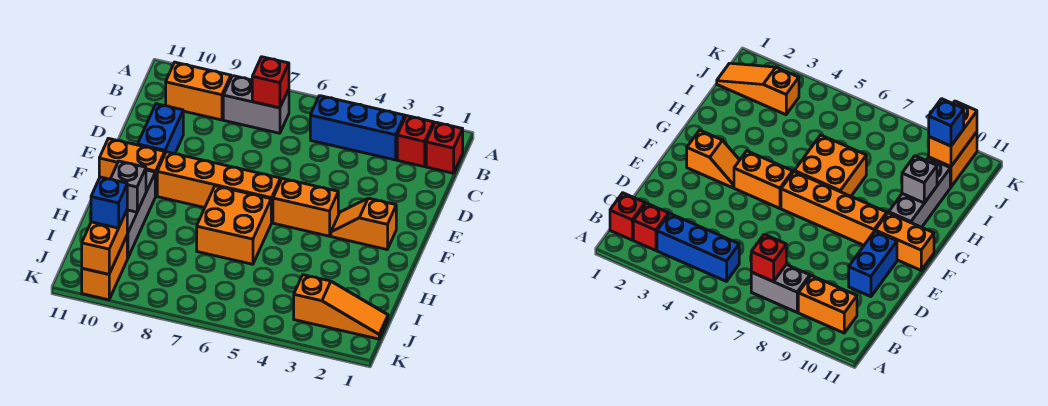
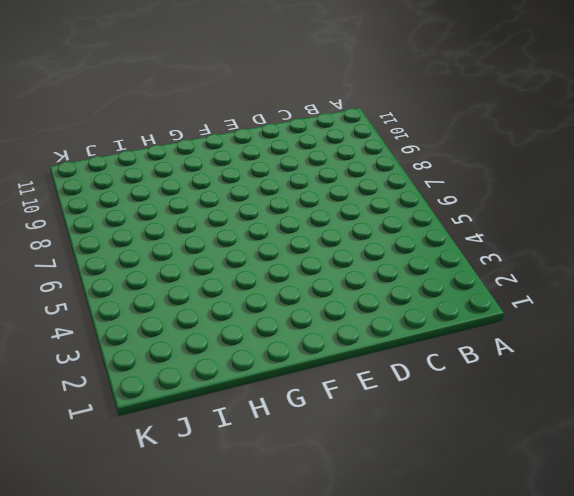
none -> red brick B1 level 1
none -> red brick B2 level 1
none -> blue brick B3:B5 level 1

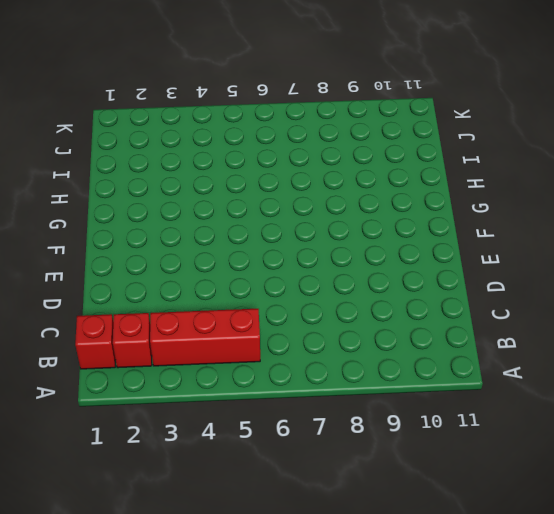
red brick B3:B5 level 1 -> blue brick B3:B5 level 1
none -> grey brick B7:B8 level 1
none -> orange brick B9:B10 level 1
none -> blue brick D10:E10 level 1

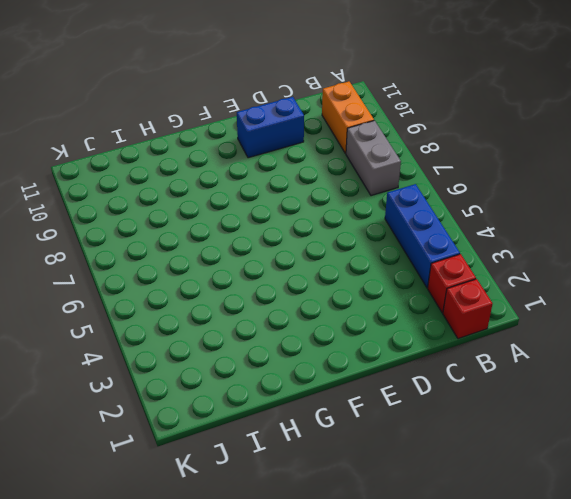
none -> orange slope F2:F3 level 1 top 2
none -> orange brick F4:F5 level 1
none -> orange brick F6:F9 level 1

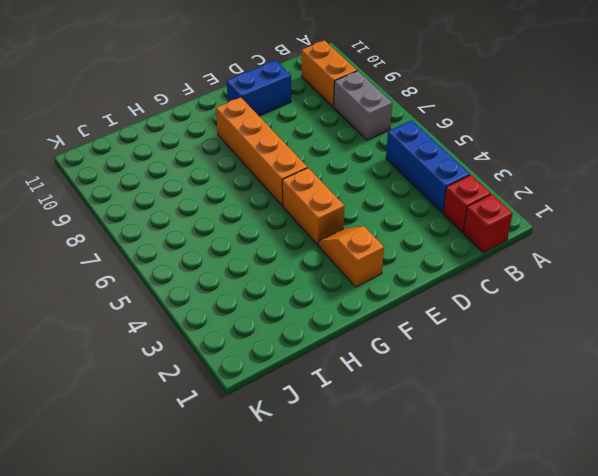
none -> orange brick F10:F11 level 1
none -> orange brick G6:H7 level 1
none -> grey brick G10:I10 level 1

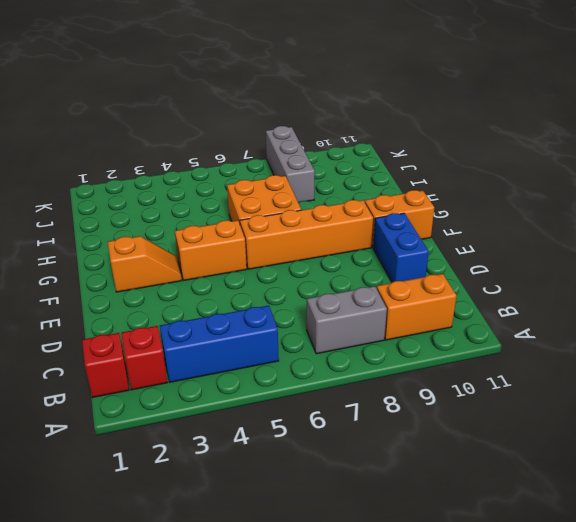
grey brick I8:K8 level 1 -> grey brick G10:I10 level 1
none -> orange slope J1:J3 level 1 top 3
none -> orange brick J10:K10 level 1
none -> red brick B7 level 2

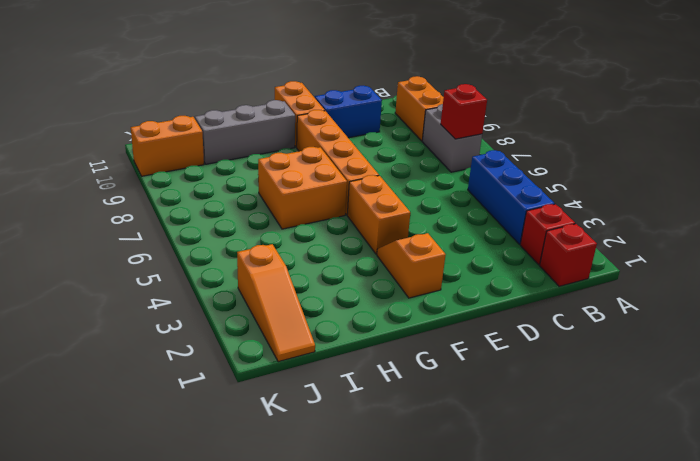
none -> grey brick H10 level 2
none -> orange brick J10:K10 level 2
none -> blue brick J10 level 3

